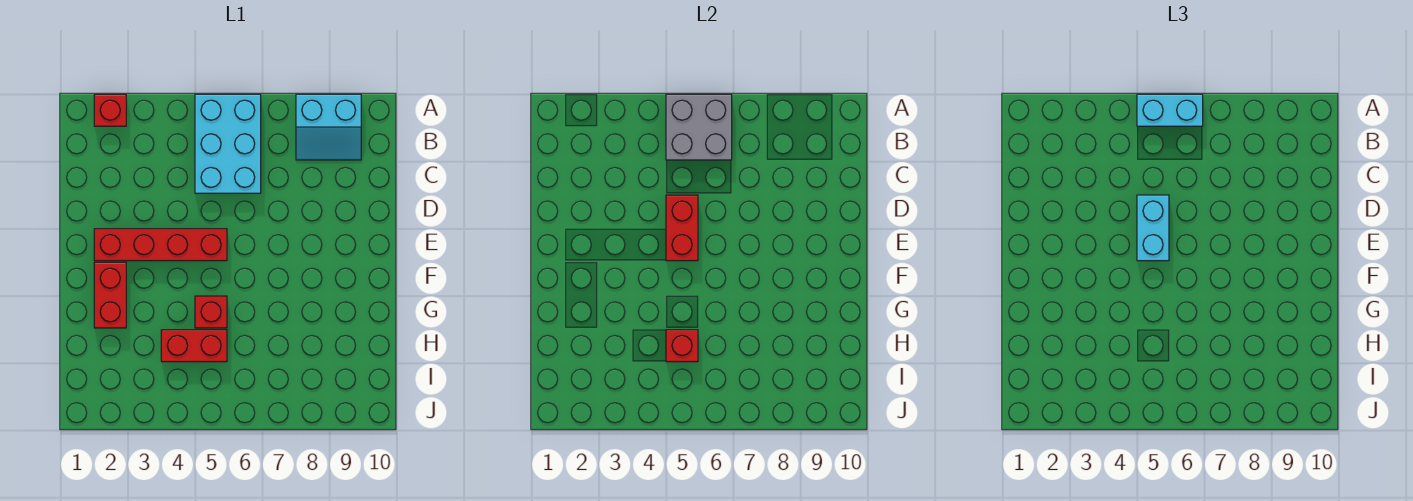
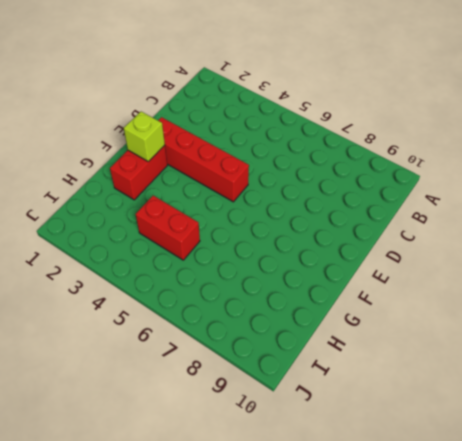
lime brick F2 level 2 -> none
none -> red brick A2 level 1
none -> cyan brick A5:C6 level 1
none -> cyan slope A8:B9 level 1 top A

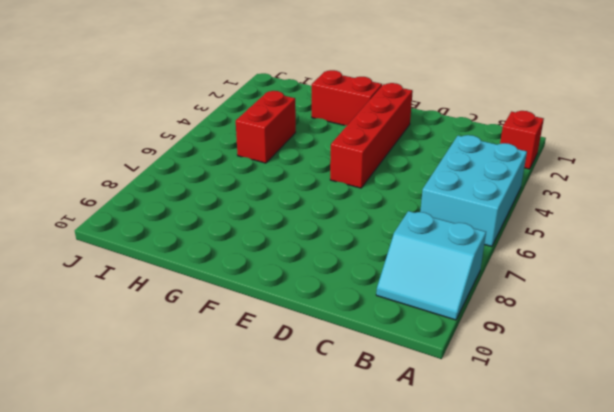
cyan brick A4:B6 level 1 -> cyan brick A5:C6 level 1
cyan slope A8:B9 level 1 top 8 -> cyan slope A8:B9 level 1 top A
none -> red brick G5 level 1
none -> grey brick A5:B6 level 2
none -> red brick D5:E5 level 2

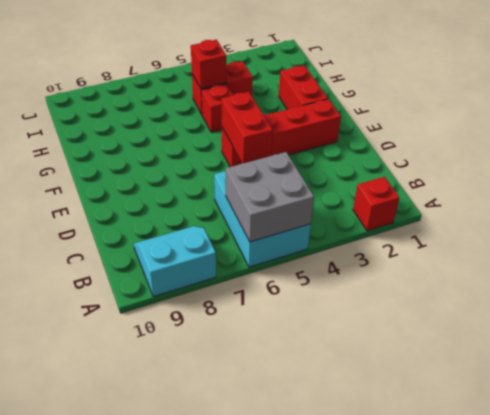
none -> cyan brick A5:A6 level 3
none -> cyan brick D5:E5 level 3

